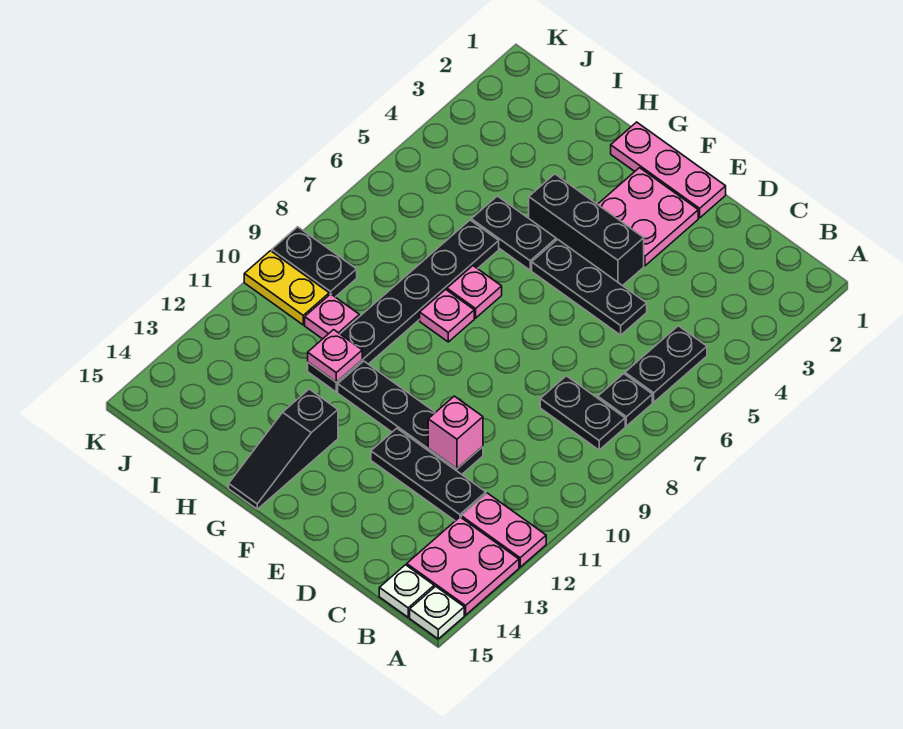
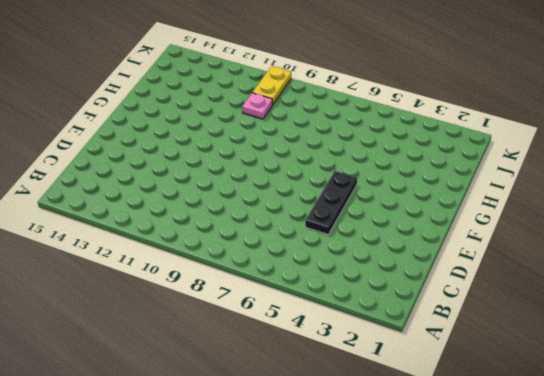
none -> pink plate A12:B12 level 1
none -> pink plate A13:B14 level 1
none -> white plate A15 level 1

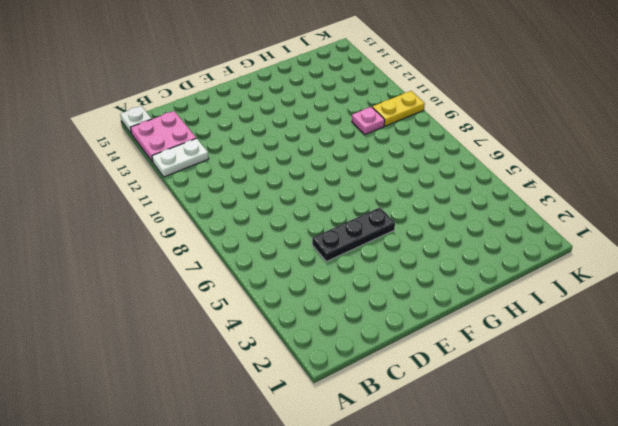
white plate A12:B12 level 1 -> pink plate A12:B12 level 1
none -> black plate B5:B6 level 1
none -> black plate B7 level 1
none -> black plate B8:C8 level 1

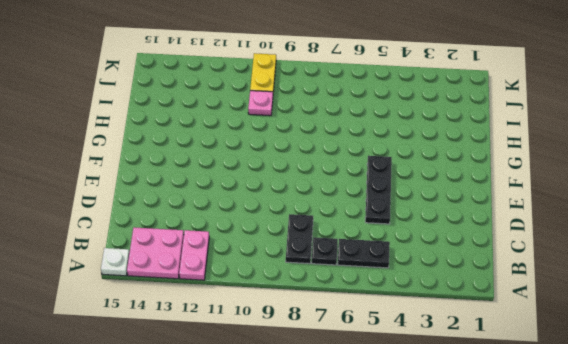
none -> white plate B15 level 1
none -> black plate C12:E12 level 1
none -> black plate D11:G11 level 1

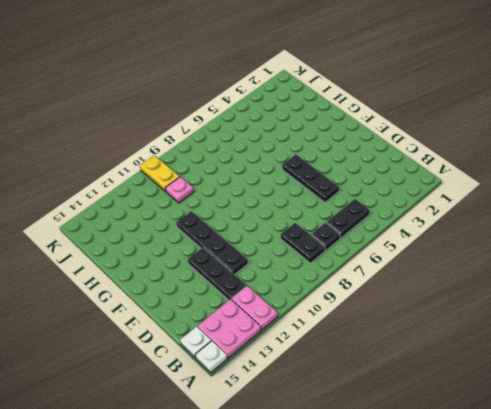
none -> pink plate E1:G1 level 1
none -> pink plate E2:F3 level 1
none -> black brick E4:G4 level 1

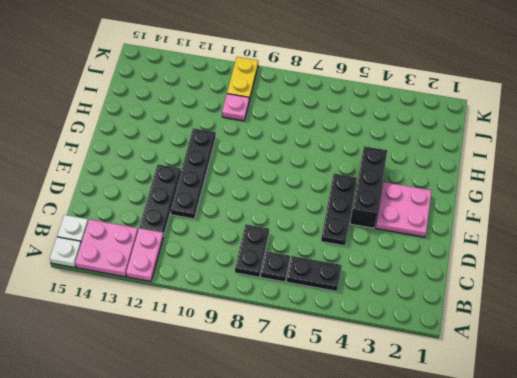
none -> pink plate E1:G1 level 1
none -> black plate G5:H5 level 1
none -> pink plate G7 level 1

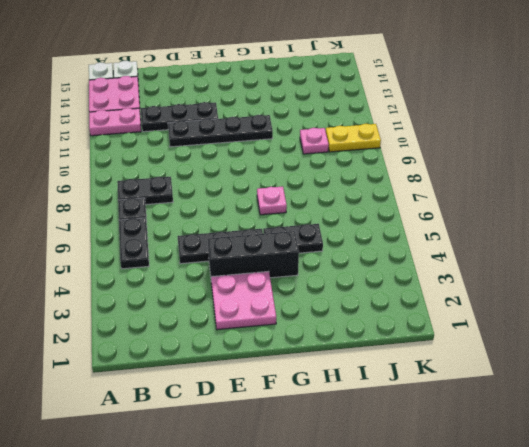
none -> pink plate E1:G1 level 1
none -> pink plate G8 level 1
none -> black slope G13:G15 level 1 top 13

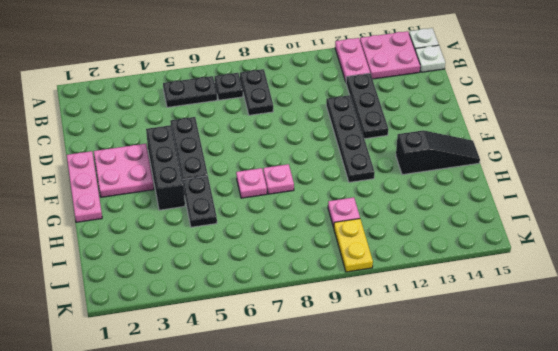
none -> black plate H6:H11 level 1
none -> black plate J9:K9 level 1
none -> pink brick D11 level 2

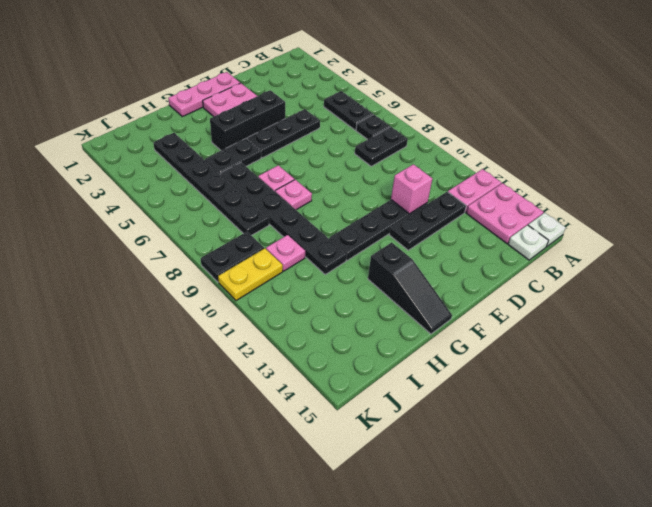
black plate I3:I8 level 1 -> none
none -> pink plate H11 level 2

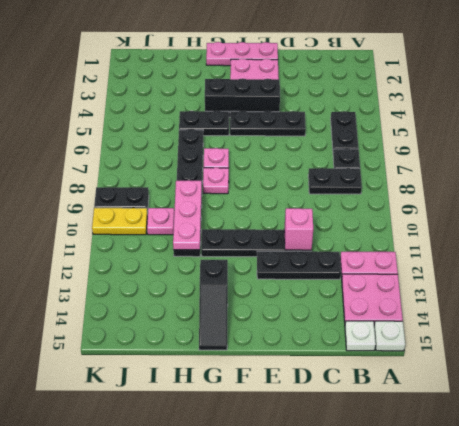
pink plate H9:H11 level 2 -> pink plate H11 level 2

